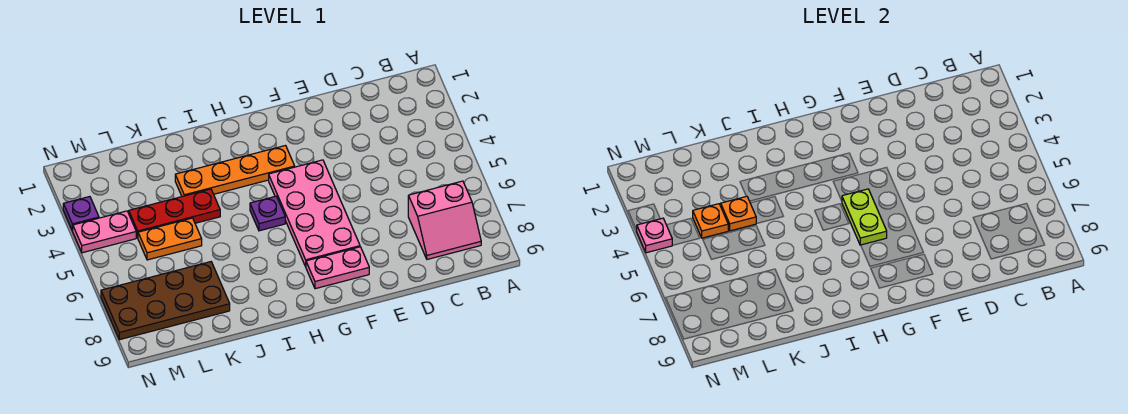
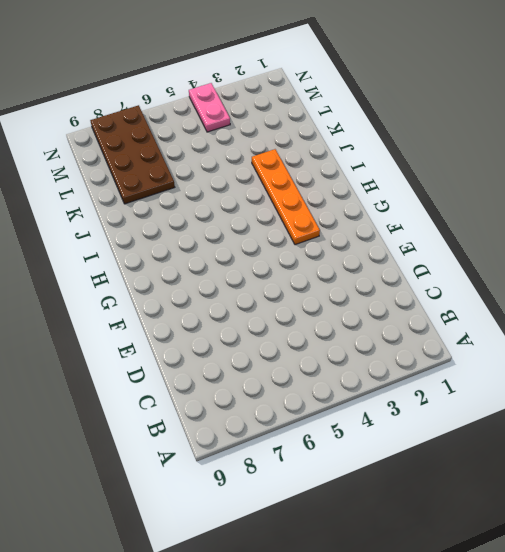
none -> pink slope B7:C8 level 1 top 7
none -> pink plate F4:G7 level 1
none -> pink plate F8:G8 level 1

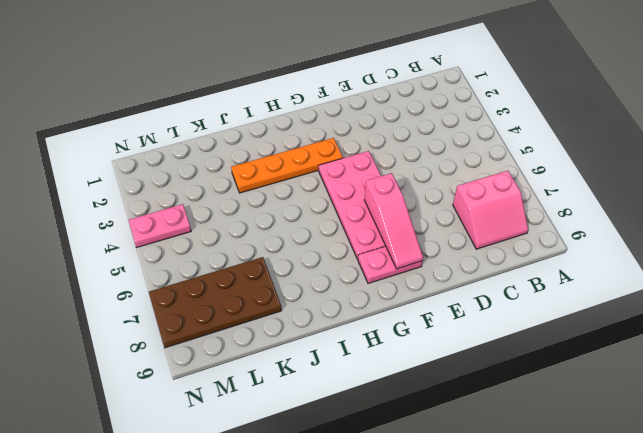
pink slope F6:F8 level 2 top 6 -> none
none -> purple plate H5 level 1
none -> red plate J4:L4 level 1
none -> orange plate K5:L5 level 1

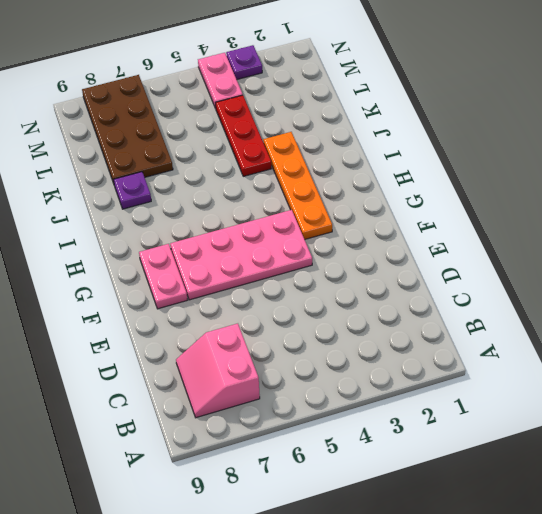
purple plate J8 level 1 -> purple plate H5 level 1
none -> orange plate K5:L5 level 1
none -> lime plate G5:G6 level 2
none -> orange plate K4 level 2

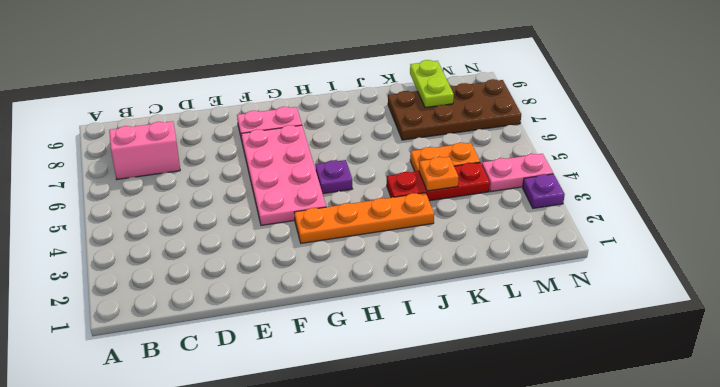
lime plate L8:L9 level 2 -> lime plate G5:G6 level 2
none -> orange plate L4 level 2
none -> pink plate N4 level 2

